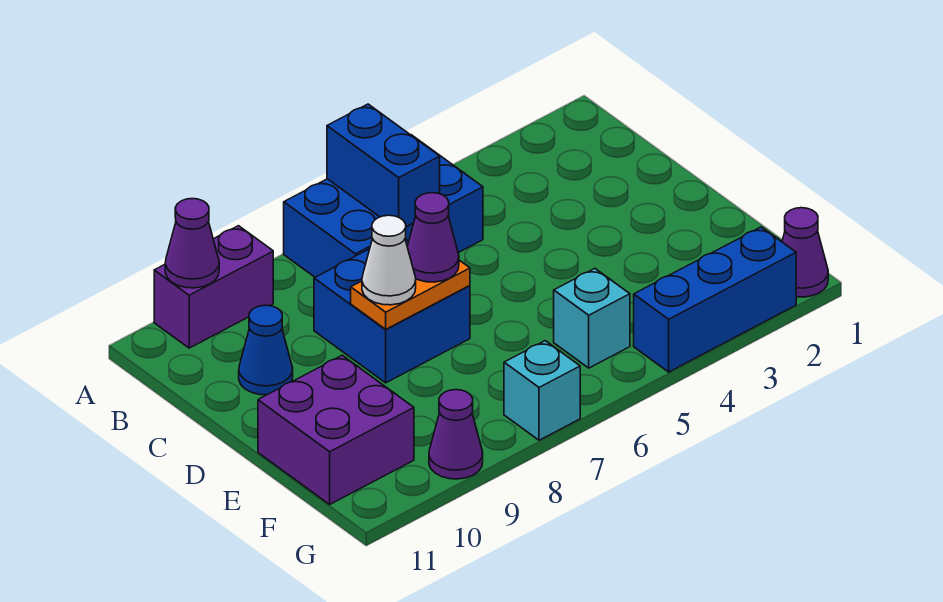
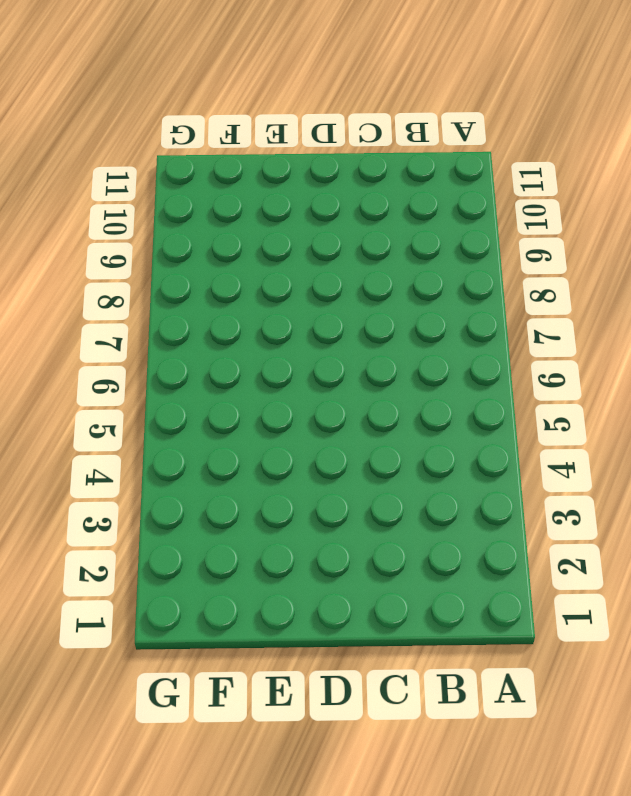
none -> blue brick A5:B7 level 1
none -> purple brick A9:A10 level 1
none -> blue brick C7:D8 level 1

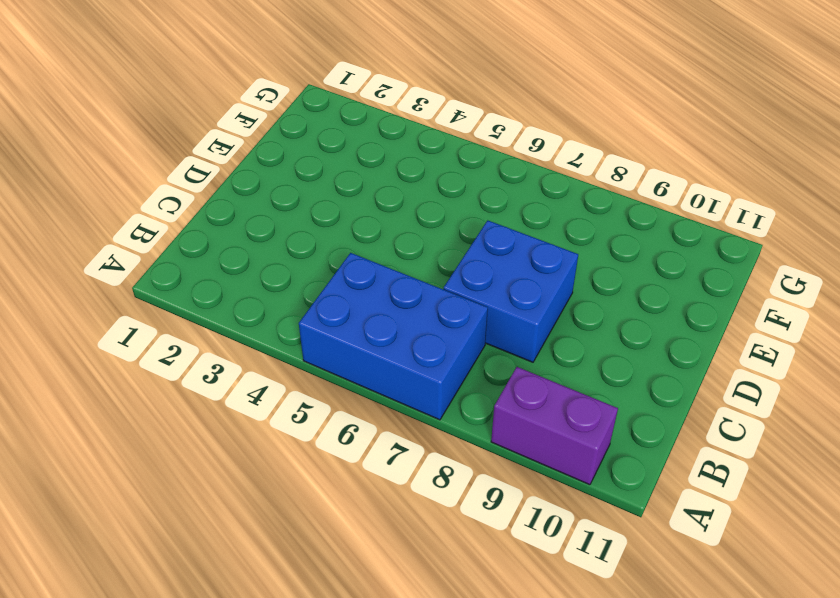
none -> blue cone C10 level 1
none -> purple brick E10:F11 level 1
none -> cyan brick F5 level 1

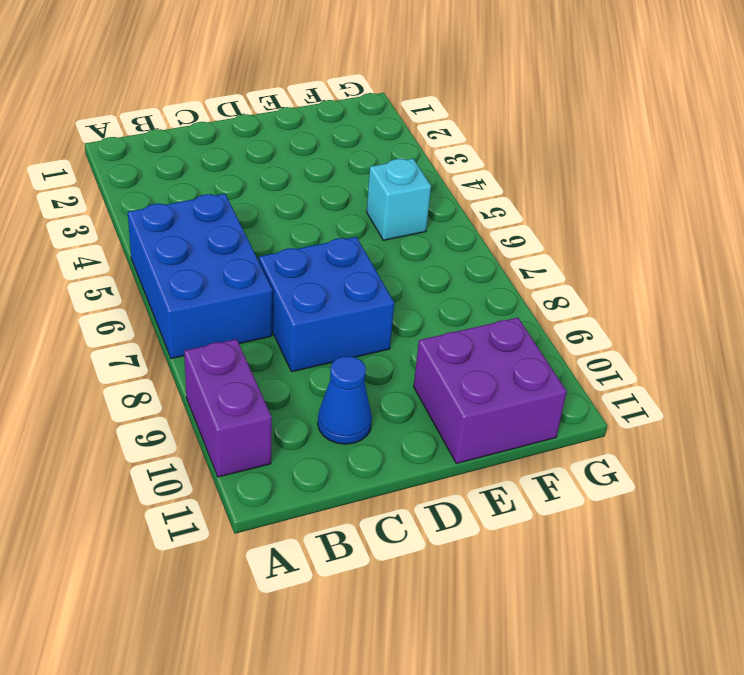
none -> purple cone G1 level 1
none -> blue brick G2:G4 level 1
none -> cyan brick G7 level 1

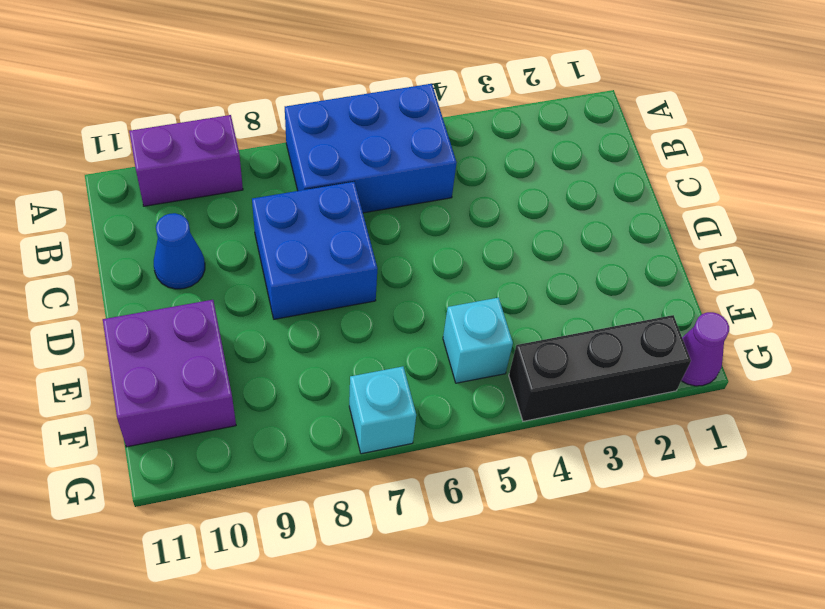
black brick G2:G4 level 1 -> blue brick G2:G4 level 1
none -> purple cone G9 level 1
none -> blue brick A6:B6 level 2
none -> purple cone A10 level 2

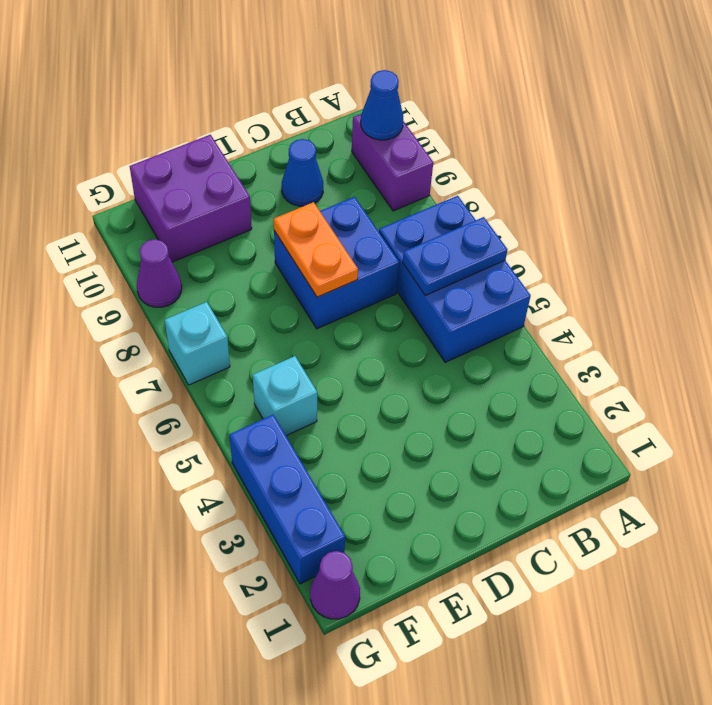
blue plate A6:B6 level 2 -> blue brick A6:B6 level 2
blue cone A10 level 2 -> purple cone A10 level 2
none -> purple cone D7 level 3
none -> white cone D8 level 3

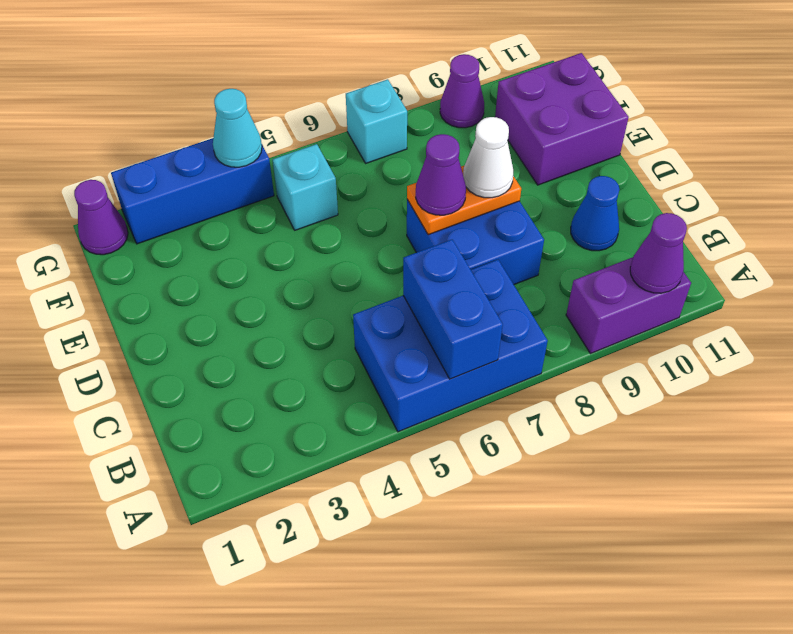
cyan cone G4 level 2 -> none

